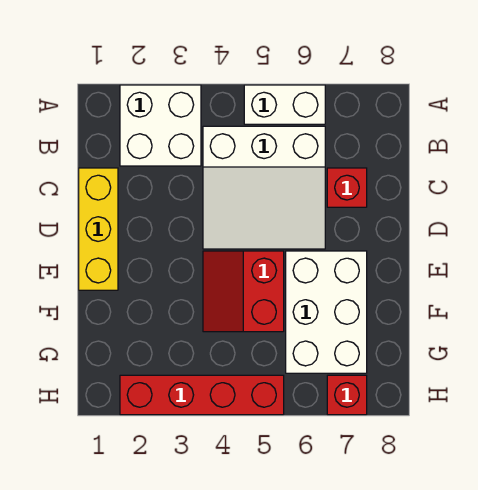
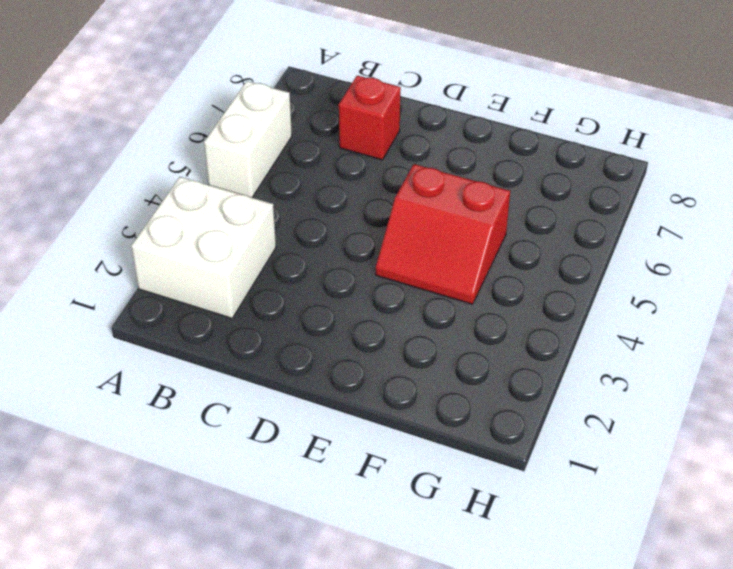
none -> white slope B4:D6 level 1 top B
none -> yellow brick C1:E1 level 1

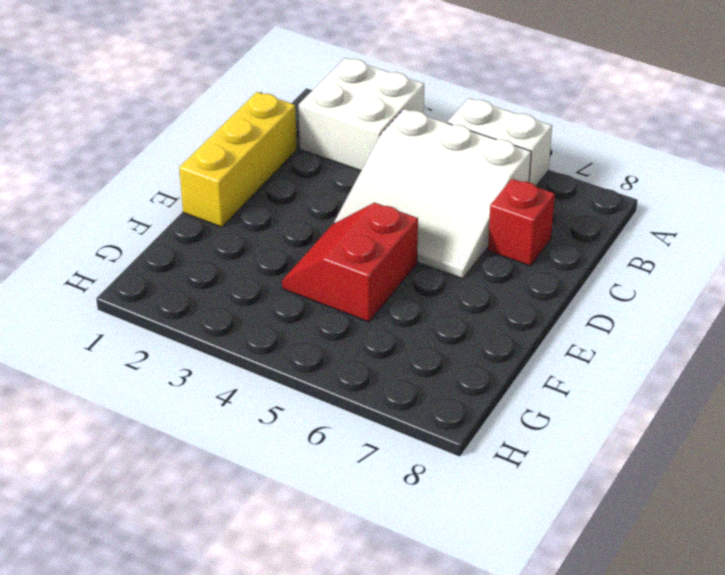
none -> white brick E6:G7 level 1
none -> red brick H2:H5 level 1

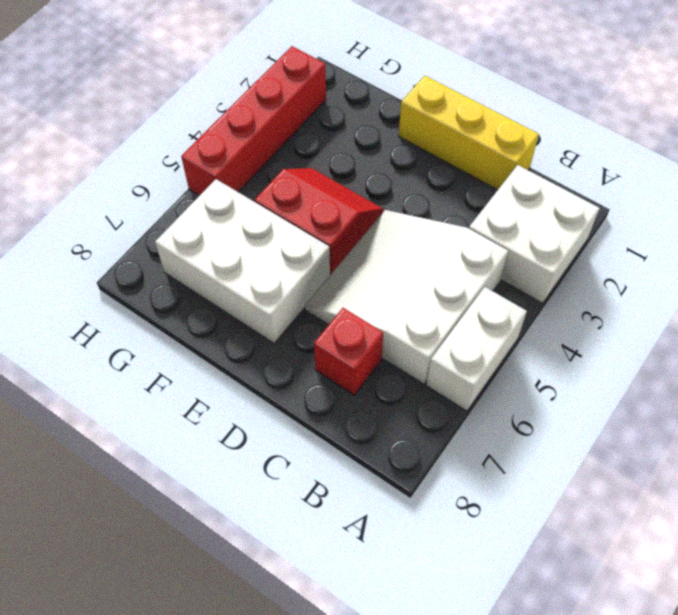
none -> red brick H7 level 1

